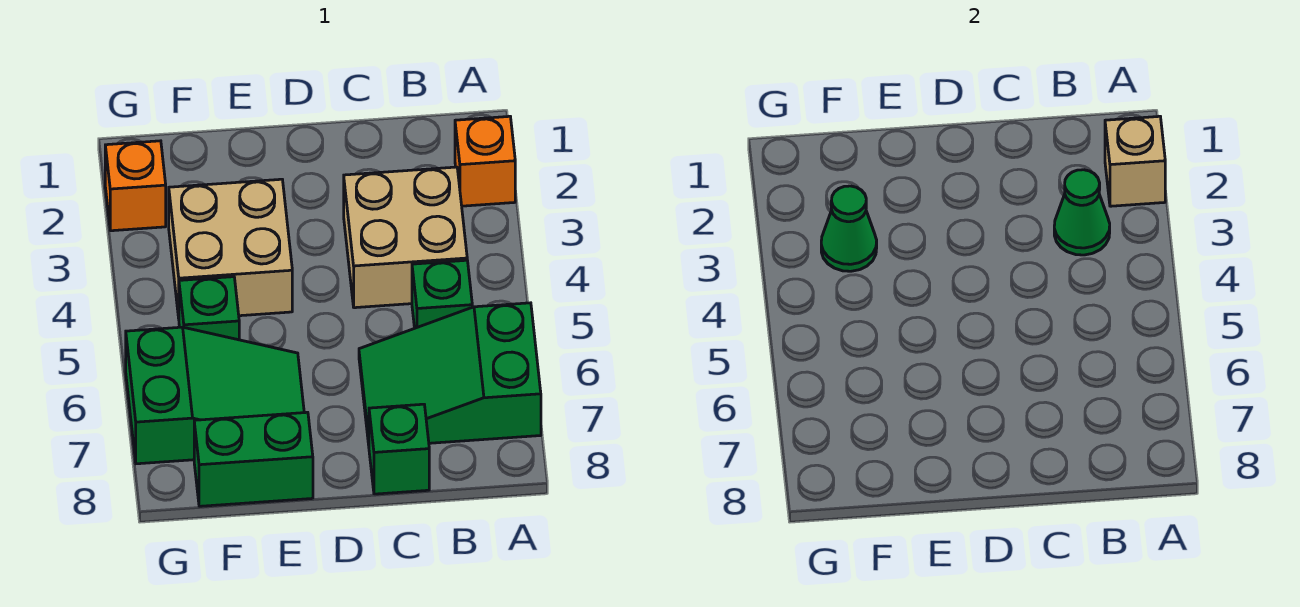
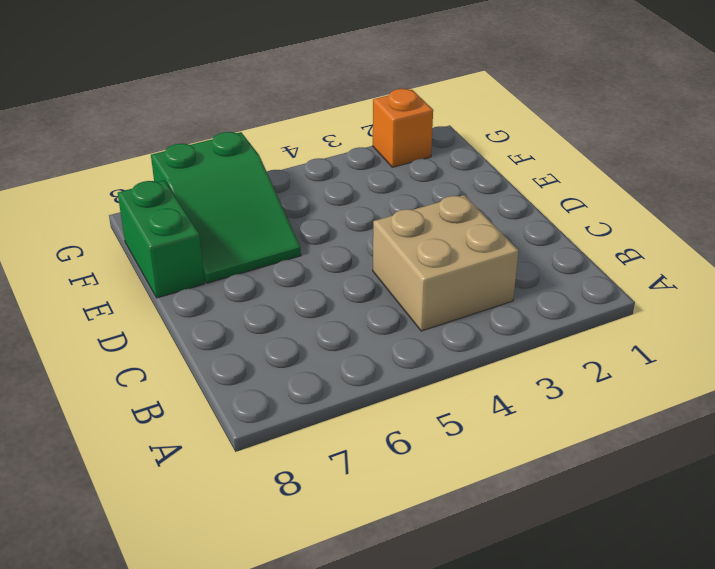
none -> orange brick A2 level 1
none -> green slope A6:C7 level 1 top A
none -> green brick B5 level 1

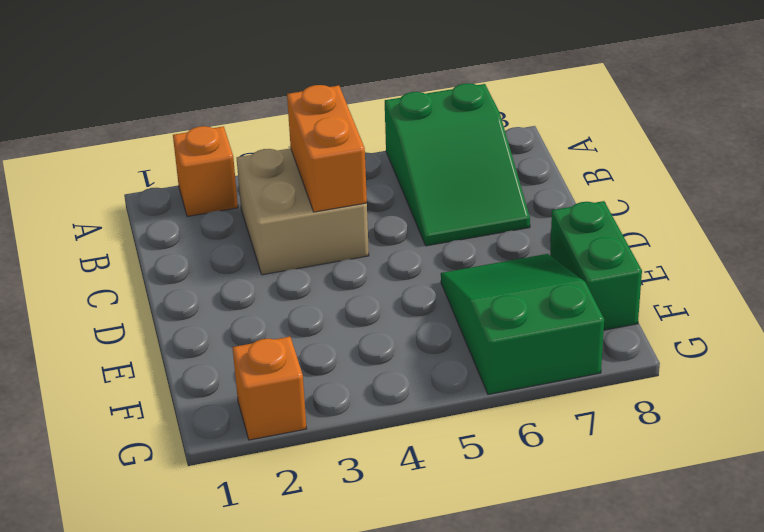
orange brick B4:C4 level 2 -> none
none -> green brick B5 level 1
none -> green brick C8 level 1
none -> tan brick E3:F4 level 1

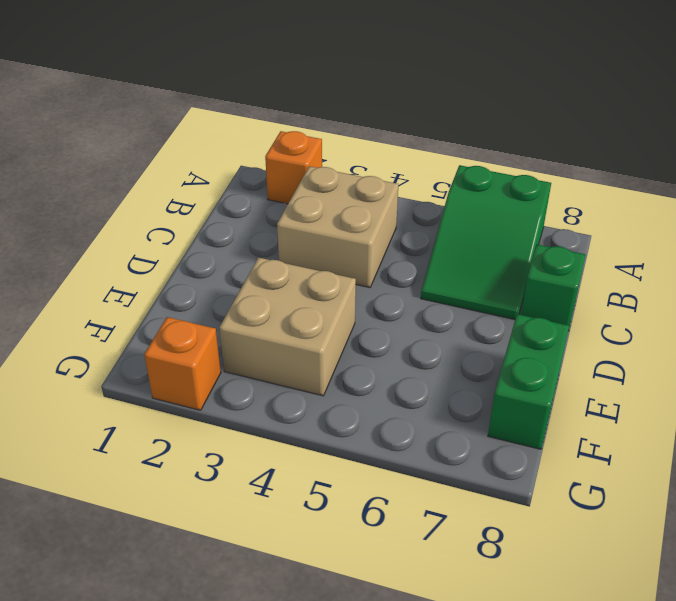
none -> green brick B5 level 1
none -> green slope E6:G7 level 1 top G
none -> green brick F5 level 1

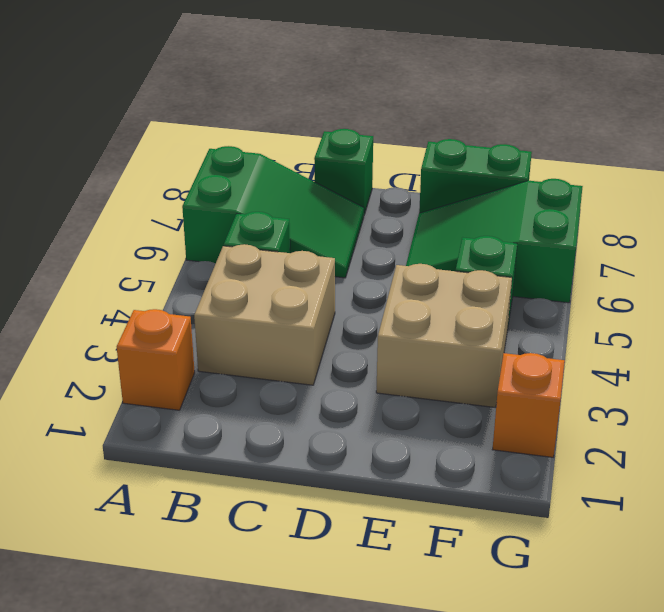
none -> tan brick A2 level 2
none -> green cone B3 level 2
none -> green cone F3 level 2

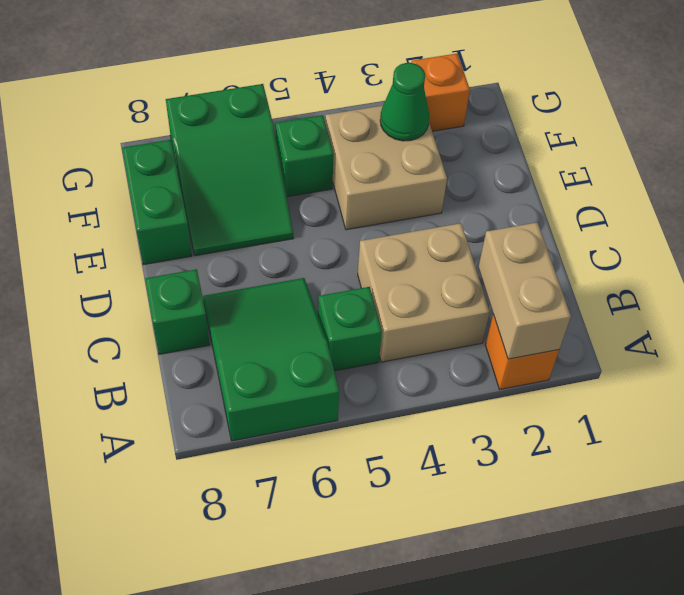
tan brick A2:B2 level 2 -> tan brick A2 level 2
none -> green cone B3 level 2

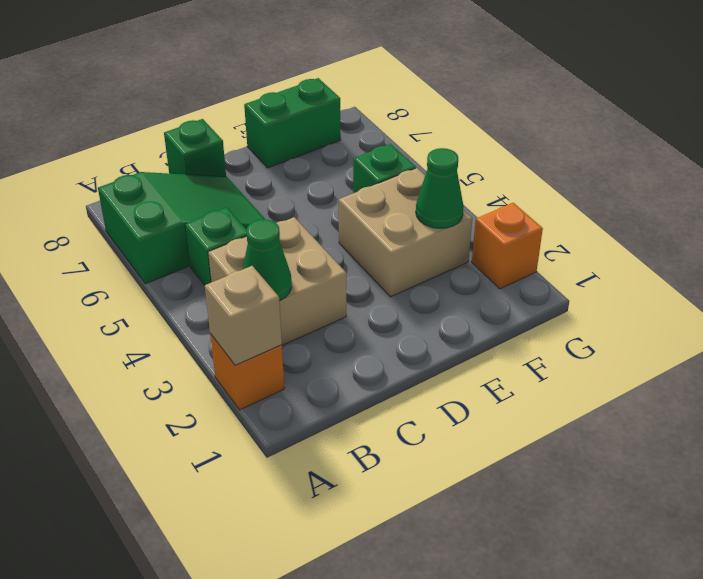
none -> green slope E6:G7 level 1 top G

